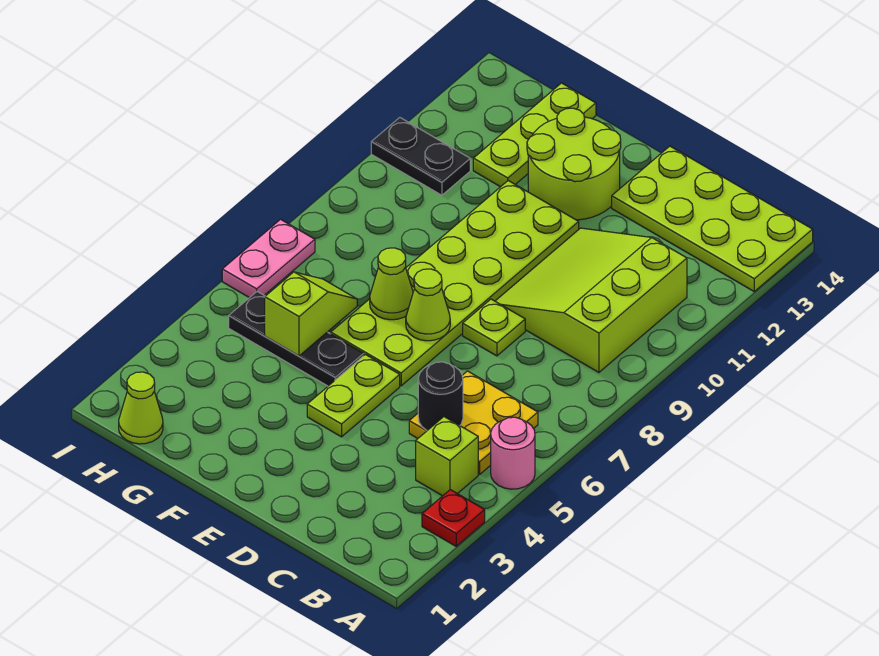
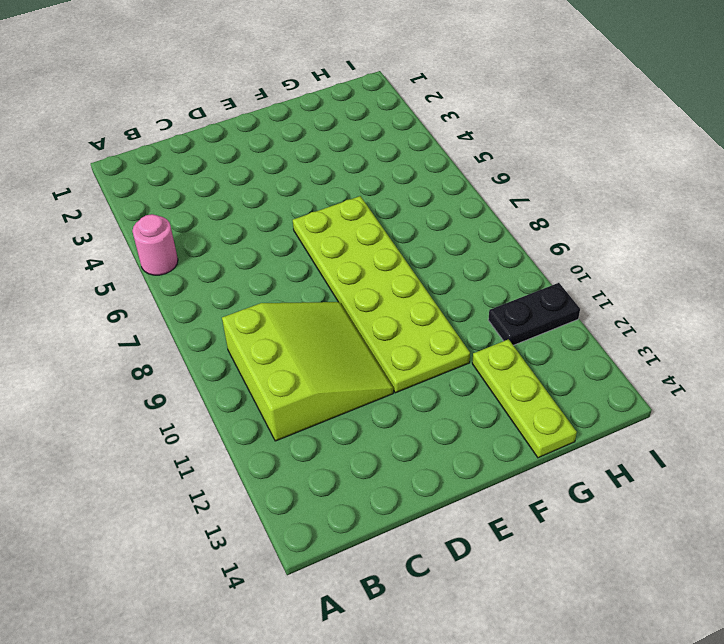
none -> red plate A3 level 1
none -> lime plate A13:D14 level 1
none -> lime brick B4 level 1

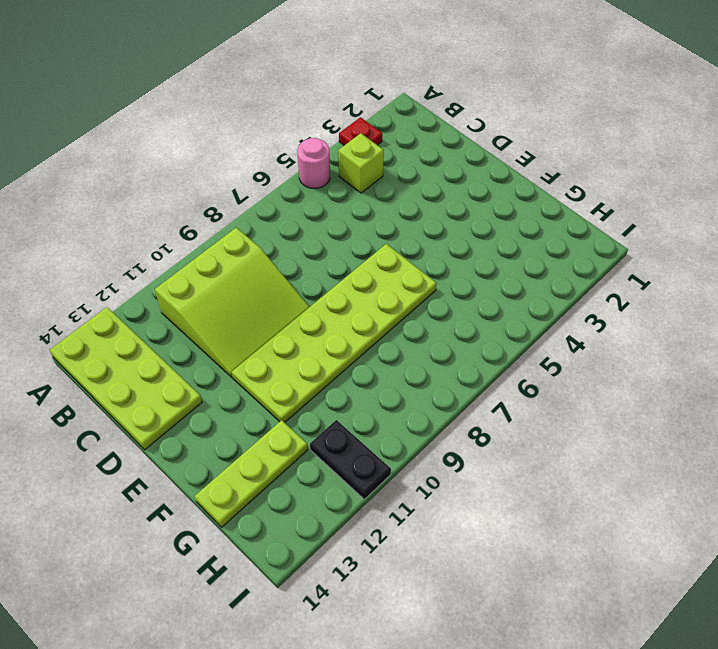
none -> yellow plate B5:C6 level 1
none -> lime plate D8 level 1
none -> lime plate E4:E5 level 1

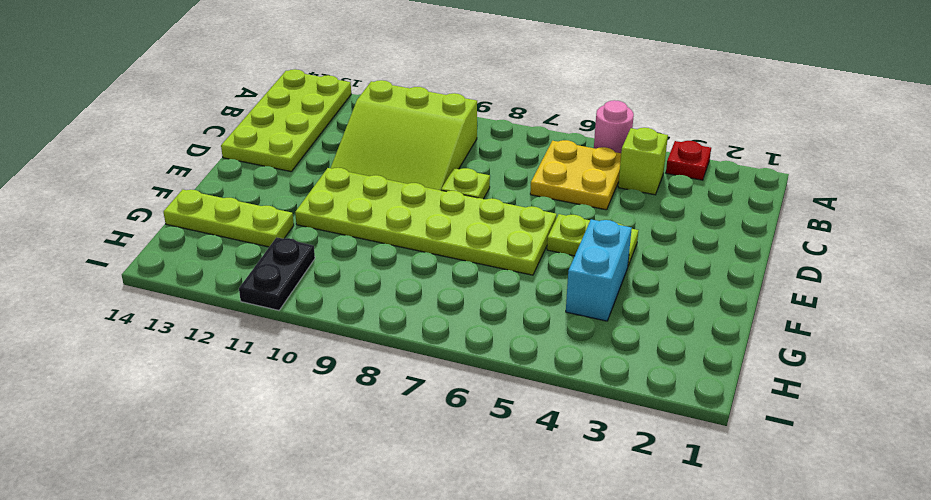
cyan brick F4:G4 level 1 -> none
none -> lime round brick E12:F13 level 1
none -> black plate F5:H5 level 1
none -> lime cone H1 level 1

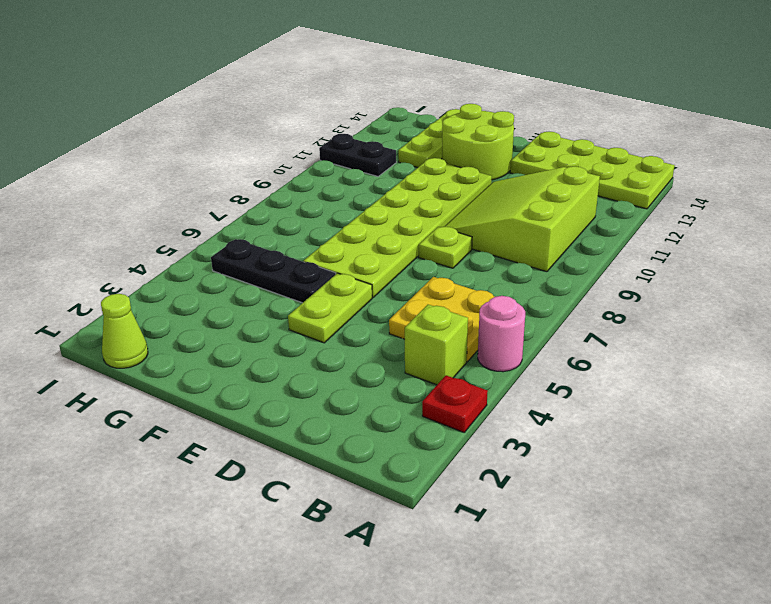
none -> pink plate I6:I7 level 1
none -> black round brick C5 level 2
none -> lime cone E7 level 2

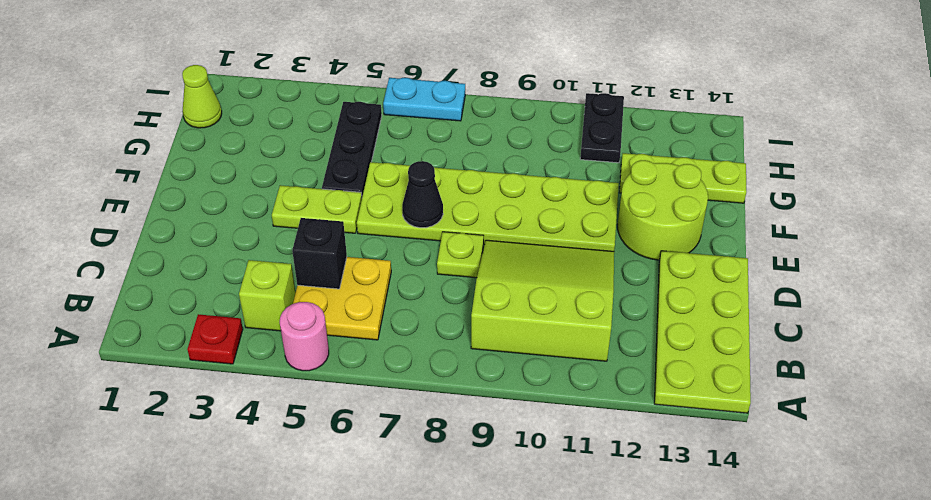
black brick C5 level 2 -> black round brick C5 level 2
black cone E7 level 2 -> lime cone E7 level 2
cyan plate I6:I7 level 1 -> pink plate I6:I7 level 1
none -> lime cone F7 level 2
none -> lime slope G5:G6 level 2 top 5

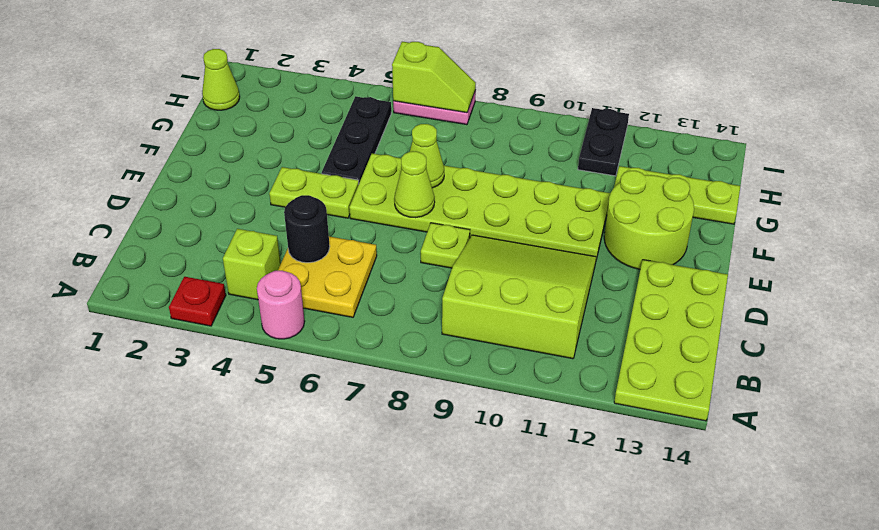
lime slope I6:I7 level 2 top 6 -> lime slope G5:G6 level 2 top 5

